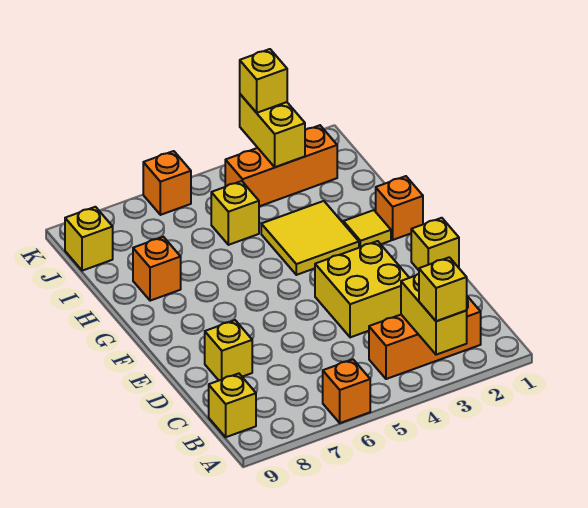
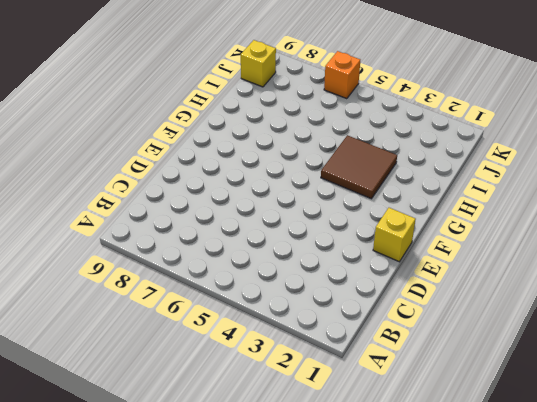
brown tile G3:H4 level 1 -> yellow tile G3:H4 level 1
none -> orange brick A6 level 1
none -> orange brick B2:B4 level 1
none -> yellow brick B9 level 1

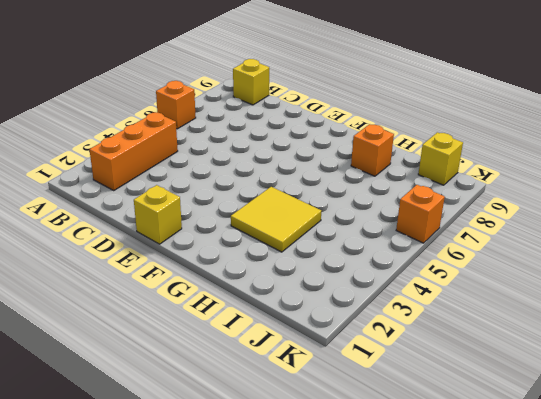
none -> yellow brick D3:E4 level 1
none -> yellow brick D8 level 1
none -> orange brick G1 level 1

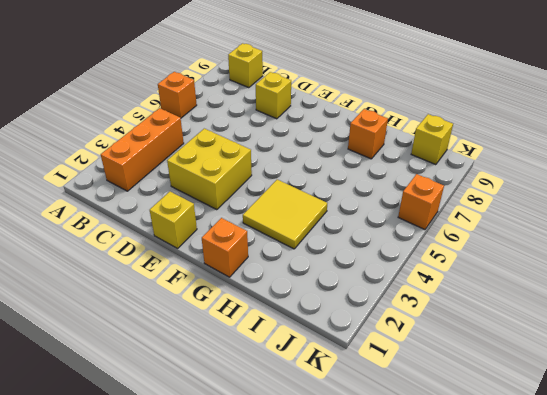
none -> yellow tile G2 level 1
none -> yellow brick I5 level 1
none -> orange brick J2:J4 level 1

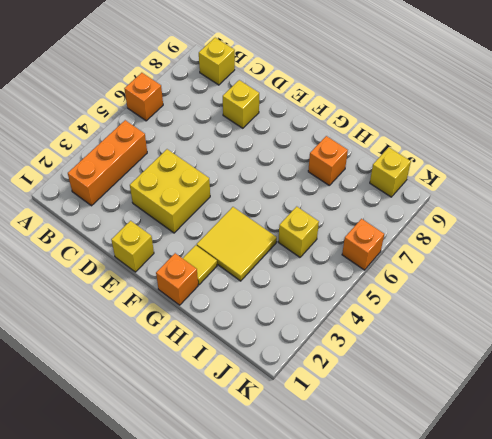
none -> orange brick J2:J4 level 1
none -> yellow brick A3:B3 level 2
none -> yellow brick J3:K3 level 2

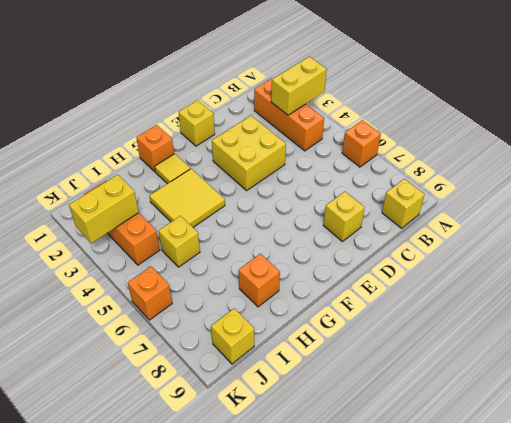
none -> yellow brick A3 level 3
none -> yellow brick K3 level 3

